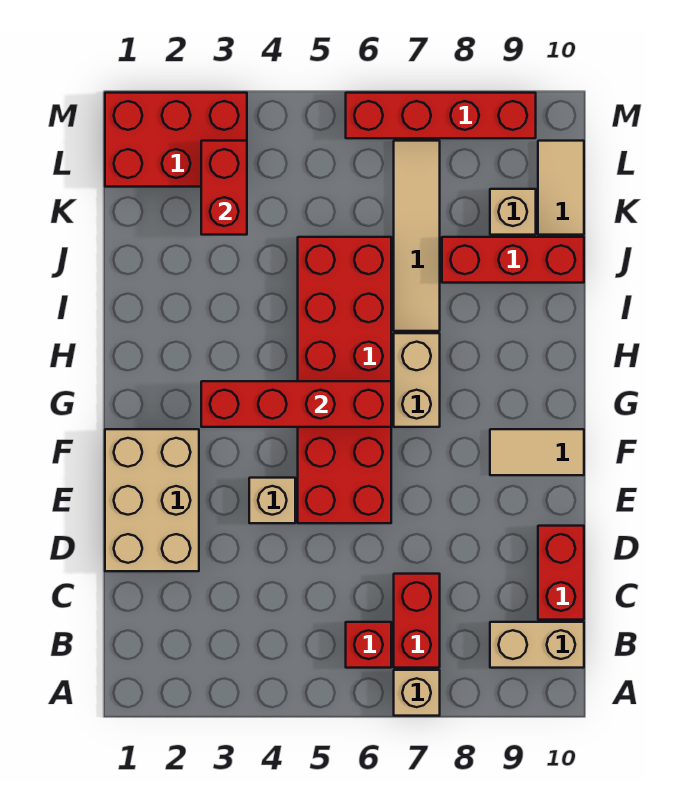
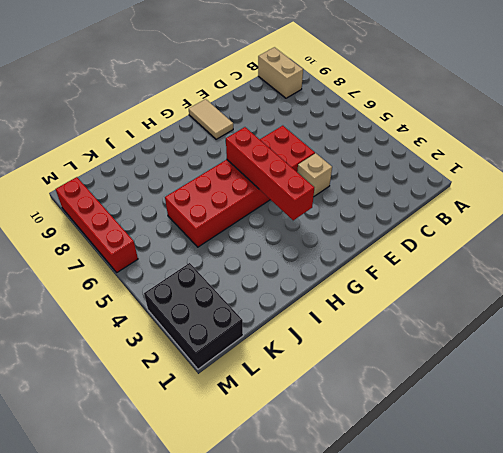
black brick L1:M3 level 1 -> red brick L1:M3 level 1
none -> tan brick A7 level 1
none -> red brick B6 level 1
none -> red brick B7:C7 level 1

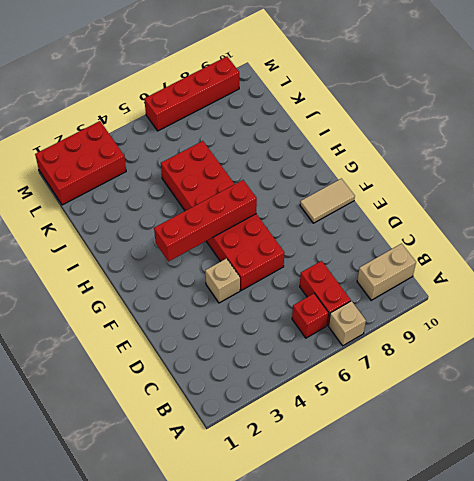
none -> red brick C10:D10 level 1
none -> tan brick D1:F2 level 1
none -> tan brick G7:H7 level 1

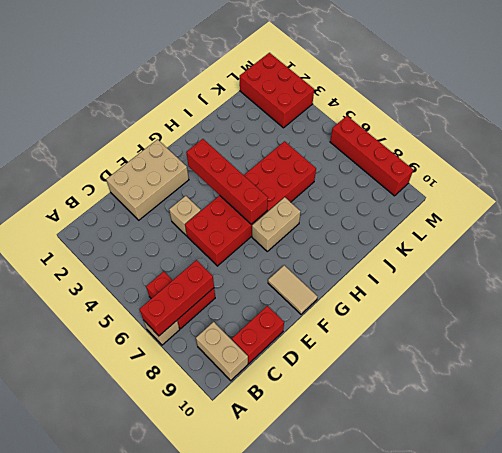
red brick A7:C7 level 2 -> red brick J8:J10 level 1
none -> tan tile I7:L7 level 1
none -> tan brick K9 level 1
none -> tan tile K10:L10 level 1

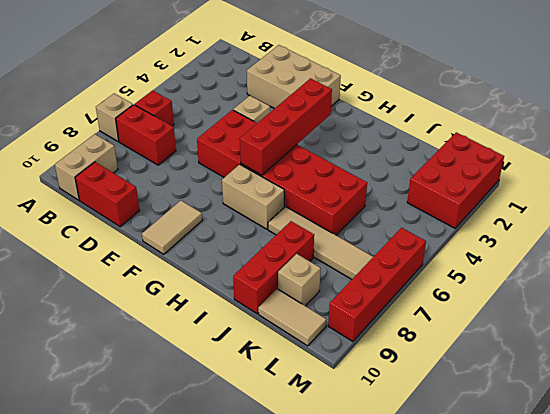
none -> red brick K3:L3 level 2

